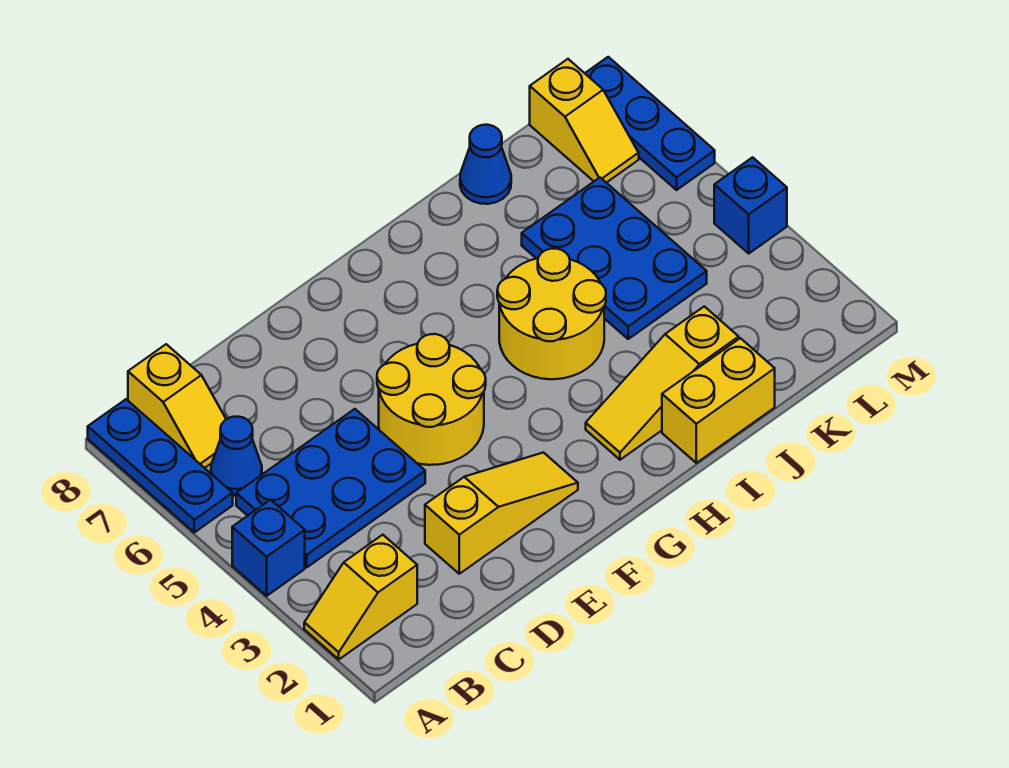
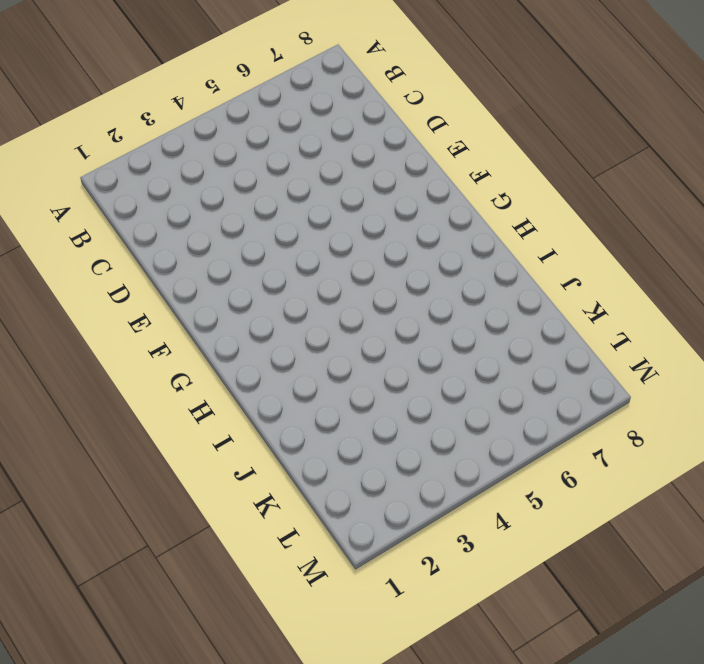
none -> yellow slope A2:B2 level 1 top B
none -> blue brick A4 level 1
none -> blue plate A6:A8 level 1

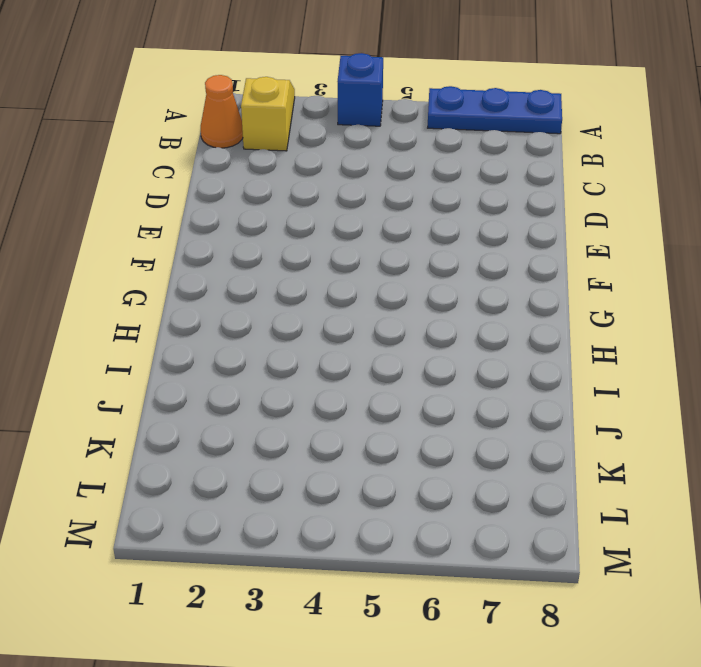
orange cone B1 level 1 -> none
none -> blue plate B4:D5 level 1
none -> blue cone B6 level 1
none -> yellow slope B7:B8 level 1 top 8

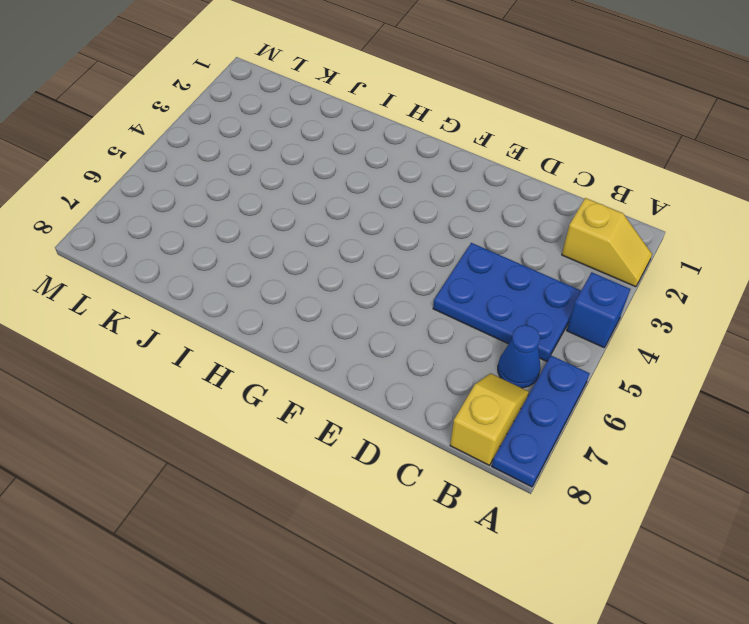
none -> yellow slope D2:F2 level 1 top D
none -> yellow round brick E4:F5 level 1
none -> yellow slope H2:J2 level 1 top J

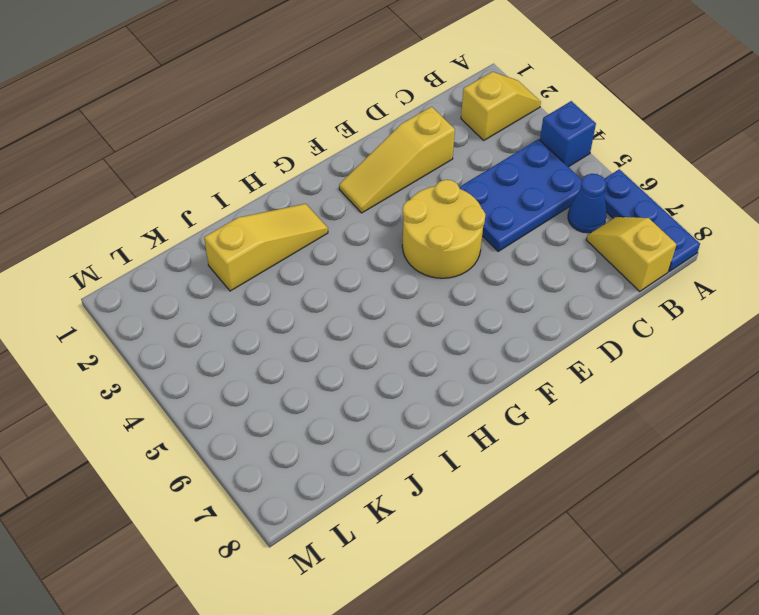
none -> yellow round brick H4:I5 level 1
none -> yellow brick I1:J1 level 1
none -> blue plate J4:K6 level 1

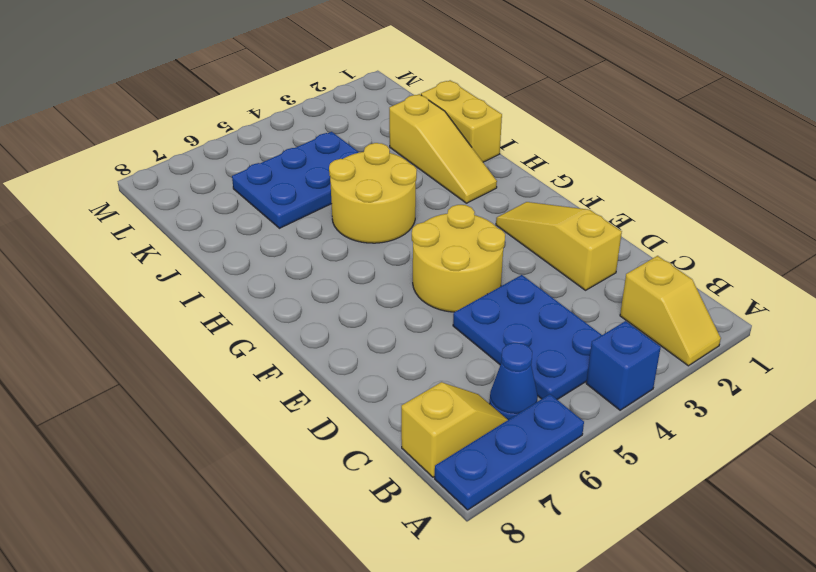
none -> blue cone J8 level 1
none -> yellow slope L7:L8 level 1 top 8
none -> blue brick M4 level 1

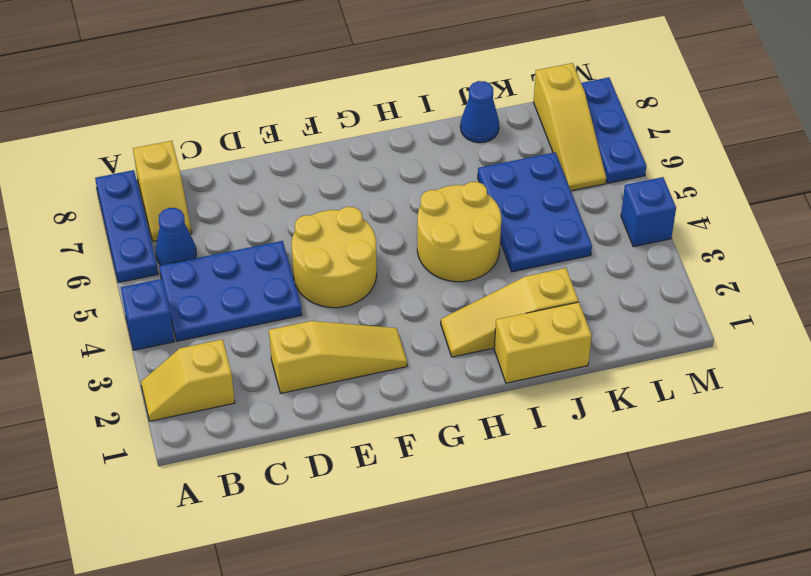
yellow slope L6:L8 level 1 top 8 -> yellow slope L7:L8 level 1 top 8

